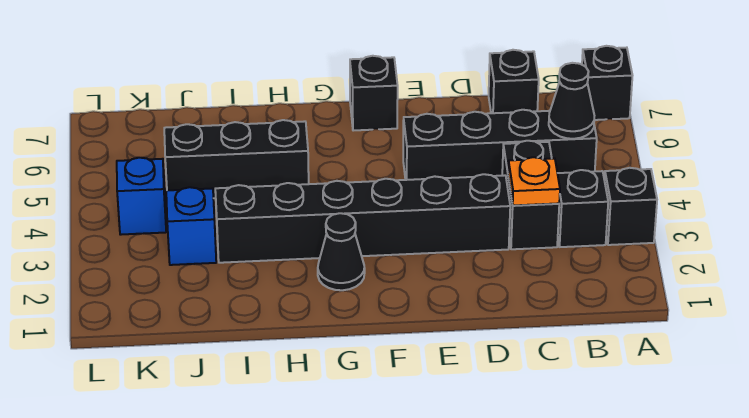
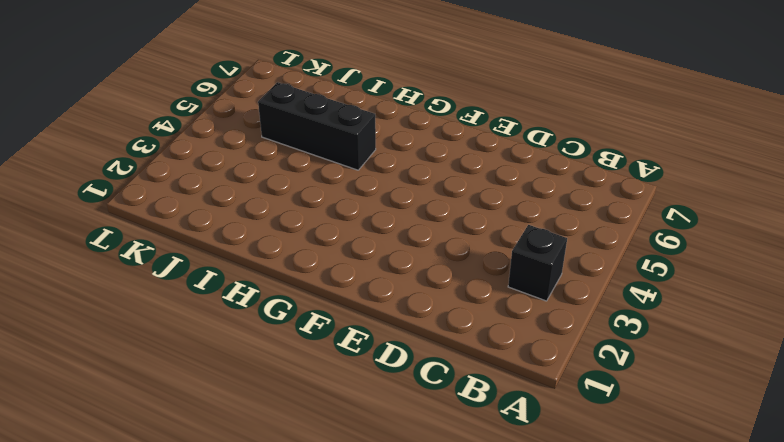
none -> black brick A3 level 1
none -> black brick A7 level 1
none -> black brick B5:E5 level 1

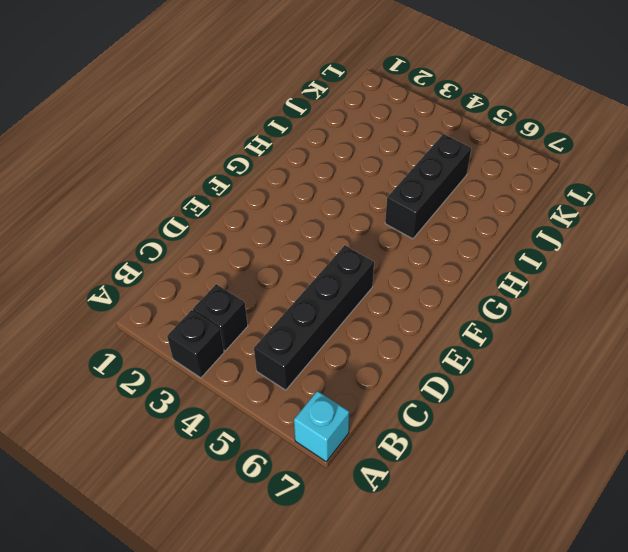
cyan brick A7 level 1 -> black brick A7 level 1
none -> black brick C3:C4 level 1
none -> black brick C7 level 1
none -> black brick D3:I3 level 1

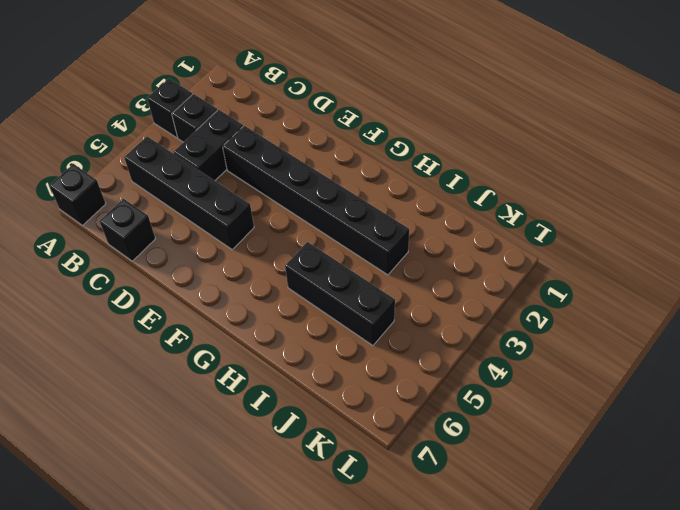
none -> black brick F7 level 1
none -> black cone G2 level 1
none -> blue brick J3 level 1

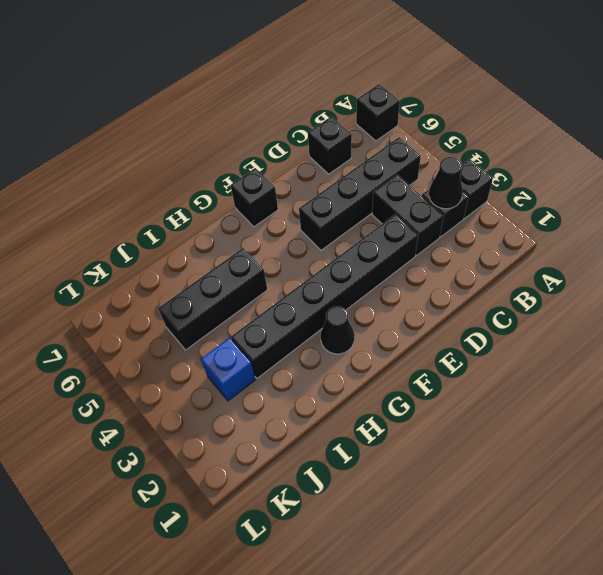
black cone B3 level 2 -> black cone B5 level 2
none -> blue brick K4 level 1
none -> orange plate C3 level 2

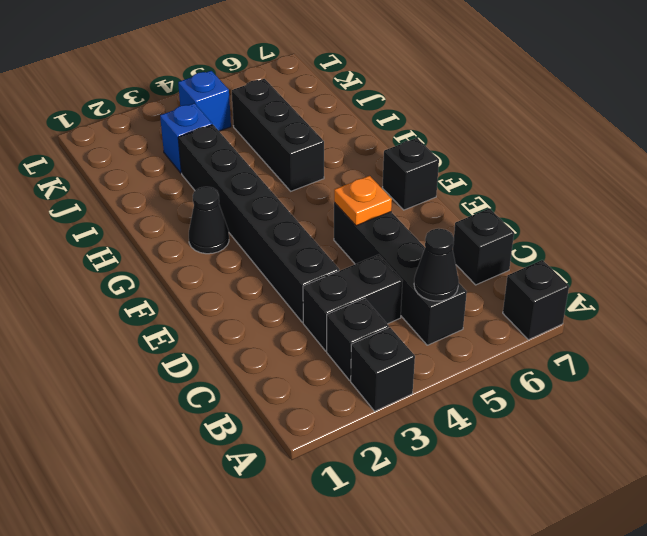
orange plate E5 level 2 -> orange plate C3 level 2

